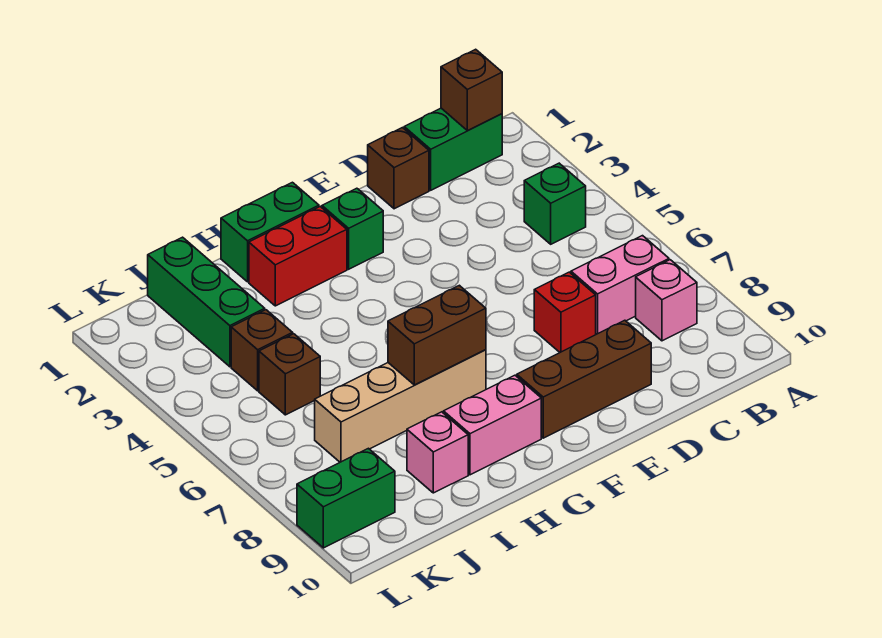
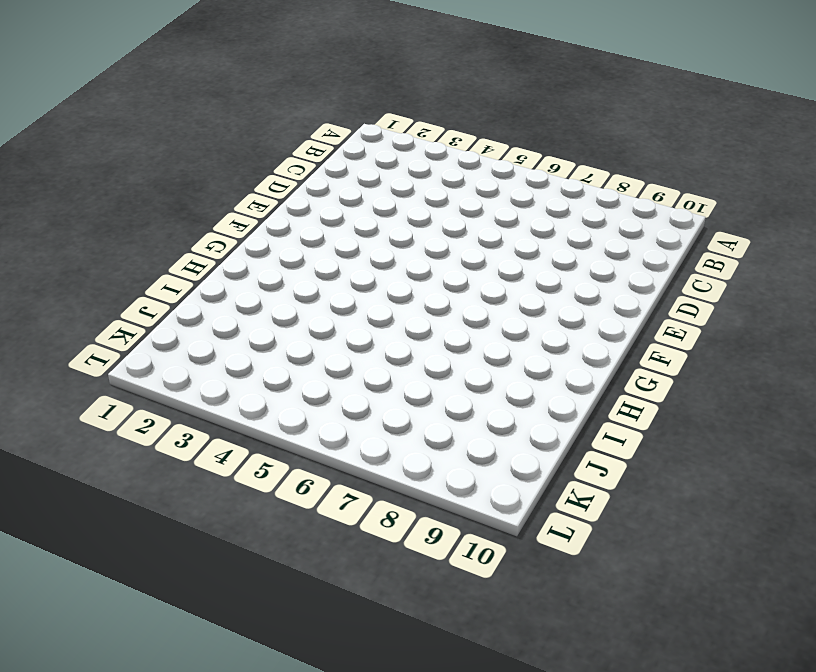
none -> green brick B1:C1 level 1
none -> green brick B4 level 1
none -> pink brick B7:C7 level 1

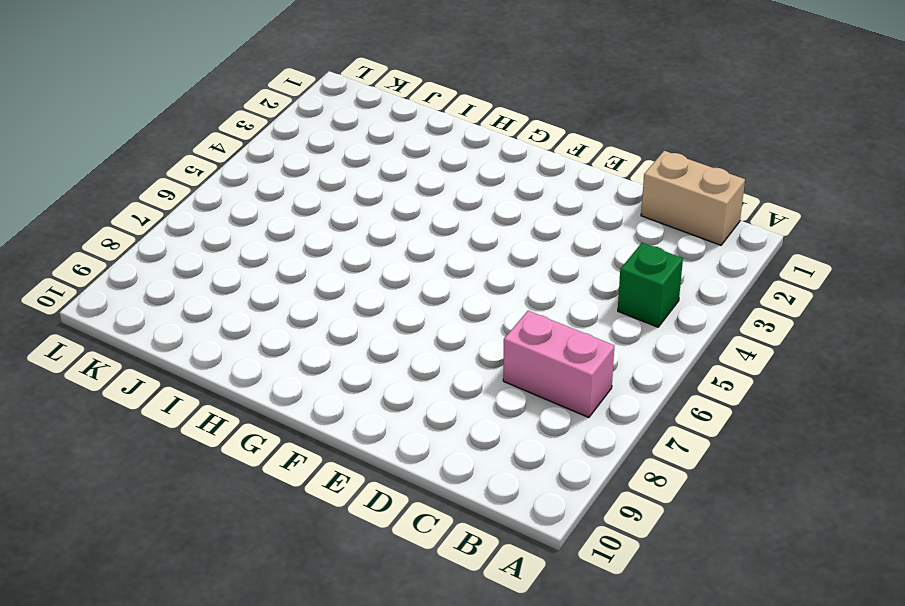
tan brick B1:C1 level 1 -> green brick B1:C1 level 1
none -> pink brick B8 level 1
none -> brown brick D1 level 1
none -> red brick D7 level 1

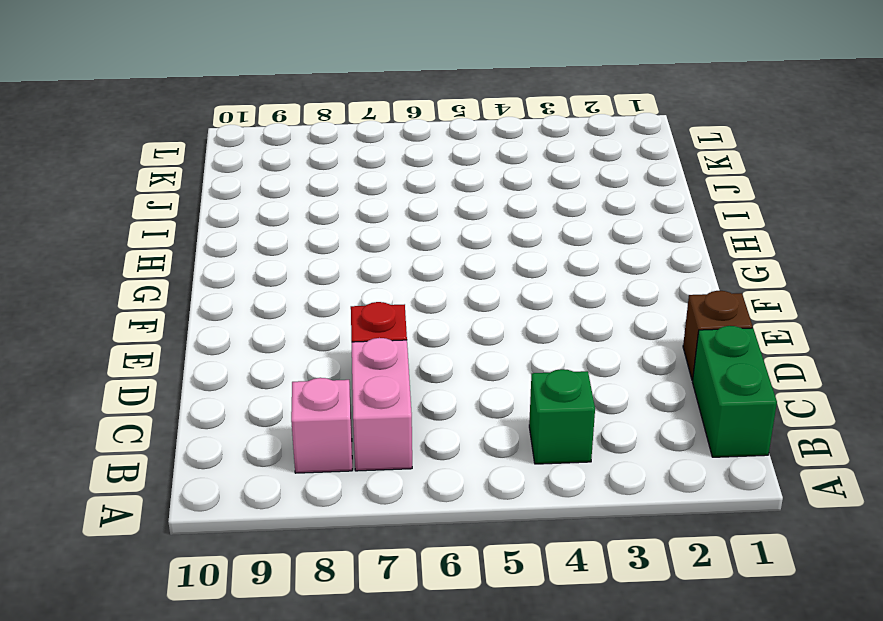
none -> brown brick D9:F9 level 1
none -> green brick F2 level 1
none -> green brick G1:H1 level 1

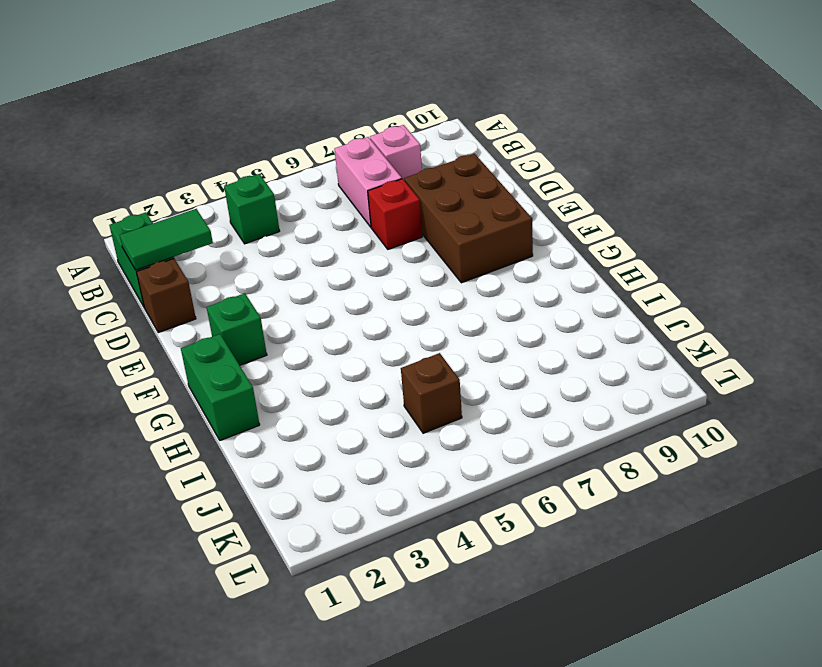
green tile C1:C2 level 2 -> none
brown brick D8:F9 level 1 -> brown brick D9:F9 level 1
none -> red brick G2:H2 level 1
none -> tan brick G7:J7 level 1
none -> pink brick G9:H9 level 1

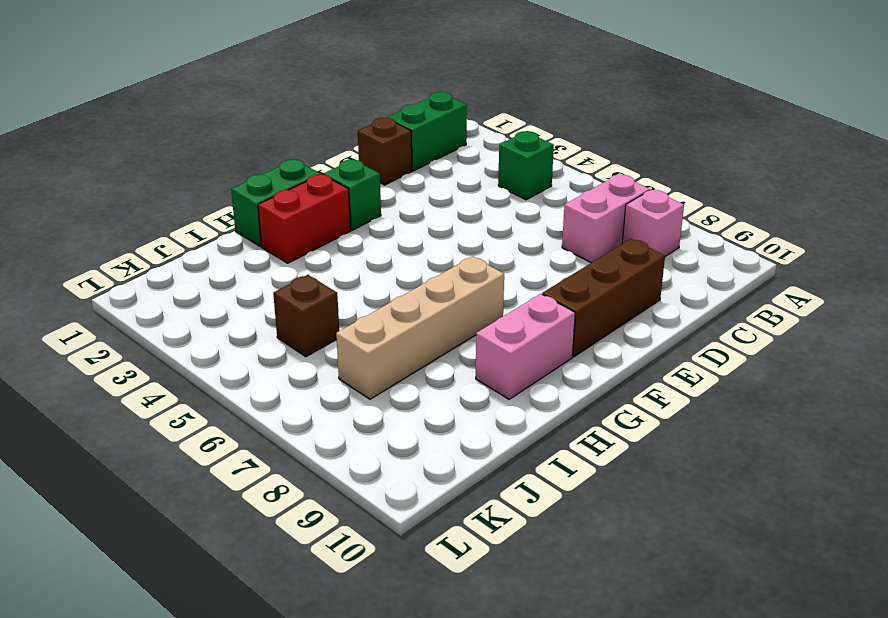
none -> red brick D7 level 1
none -> pink brick I9 level 1
none -> green brick J1:J3 level 1

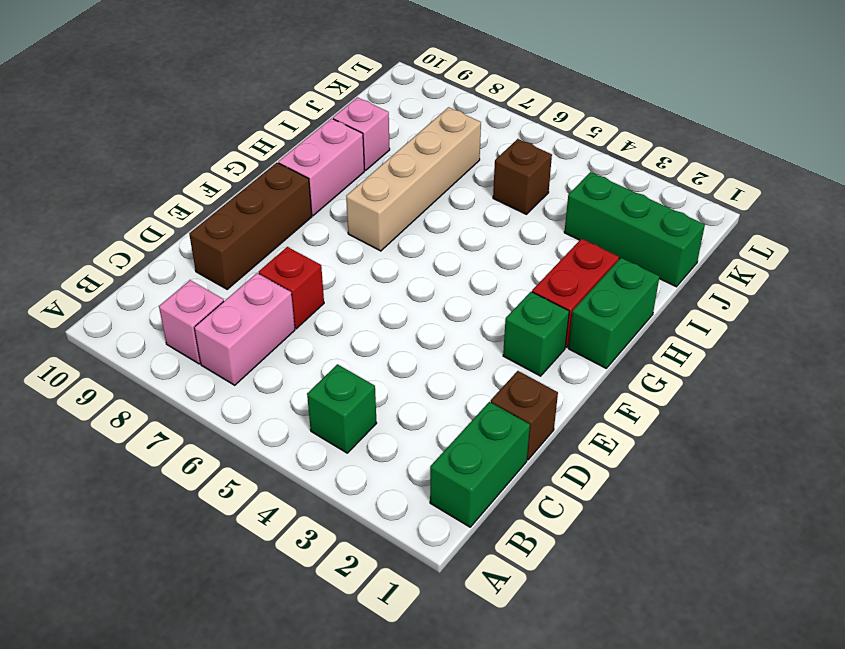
none -> brown brick J4 level 1
none -> green brick K9:L9 level 1
none -> brown brick B1 level 2

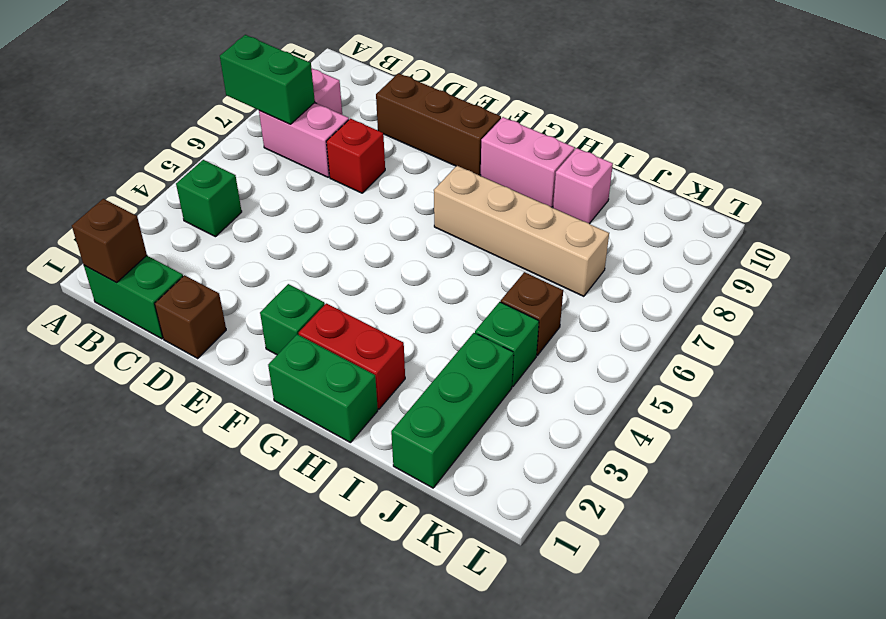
green brick A7:B7 level 2 -> green brick K9:L9 level 1
green brick J4 level 1 -> brown brick J4 level 1
none -> brown brick G7:H7 level 2

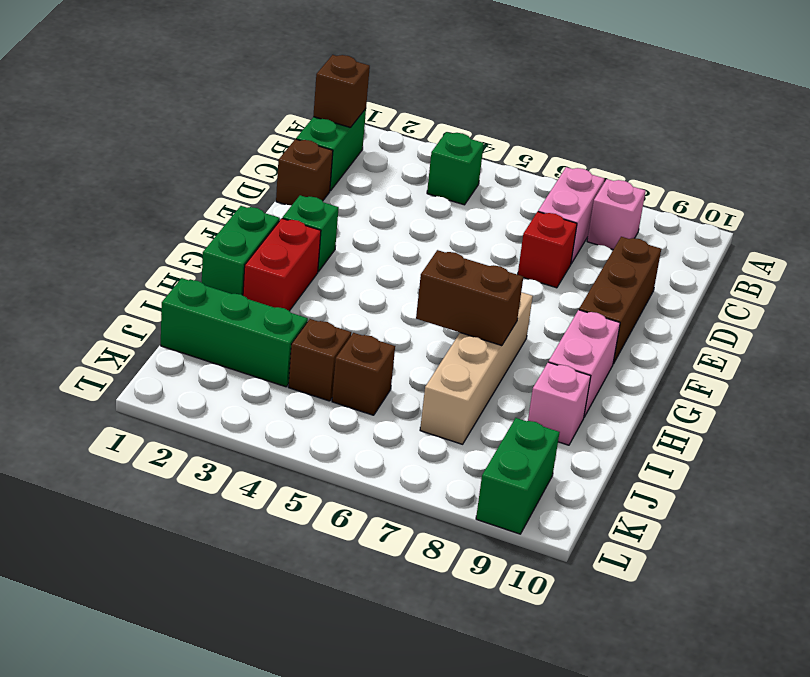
brown brick H6:H7 level 2 -> brown brick G7:H7 level 2

